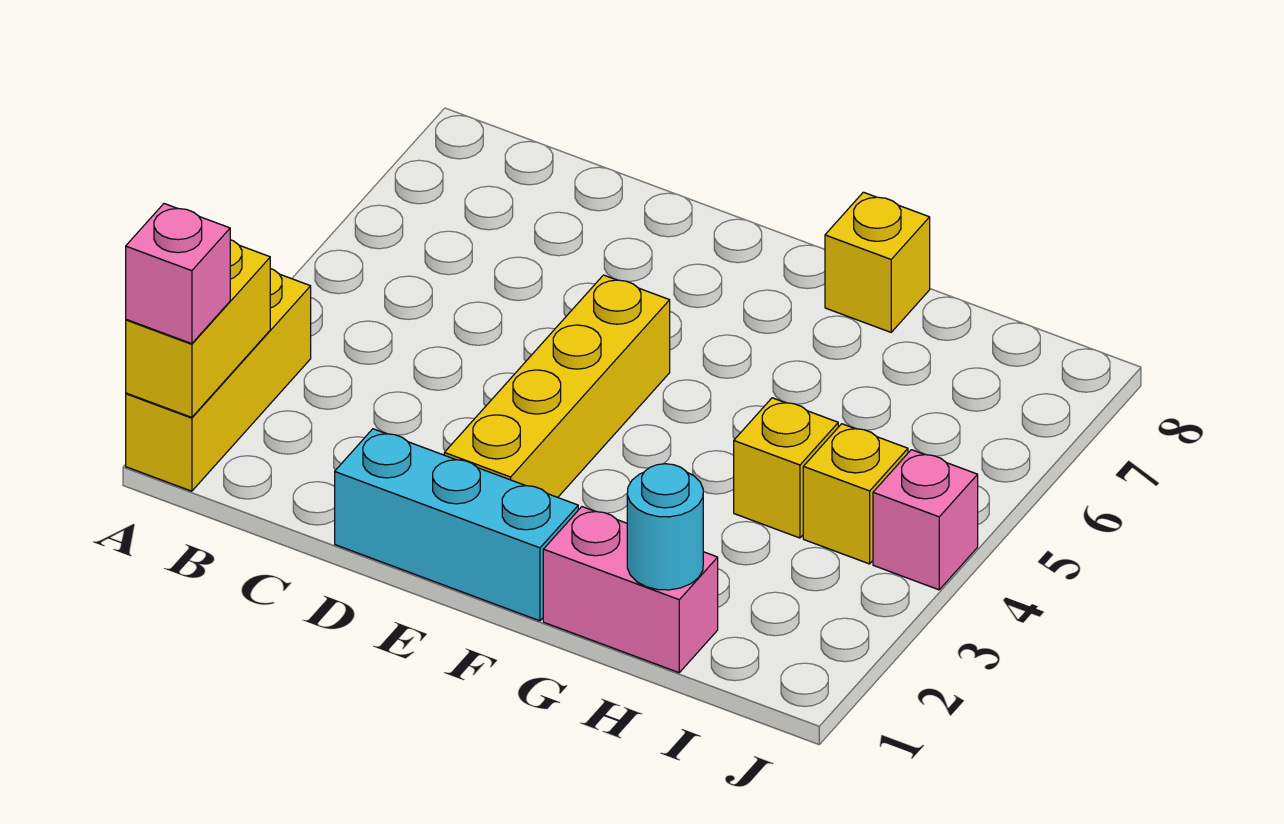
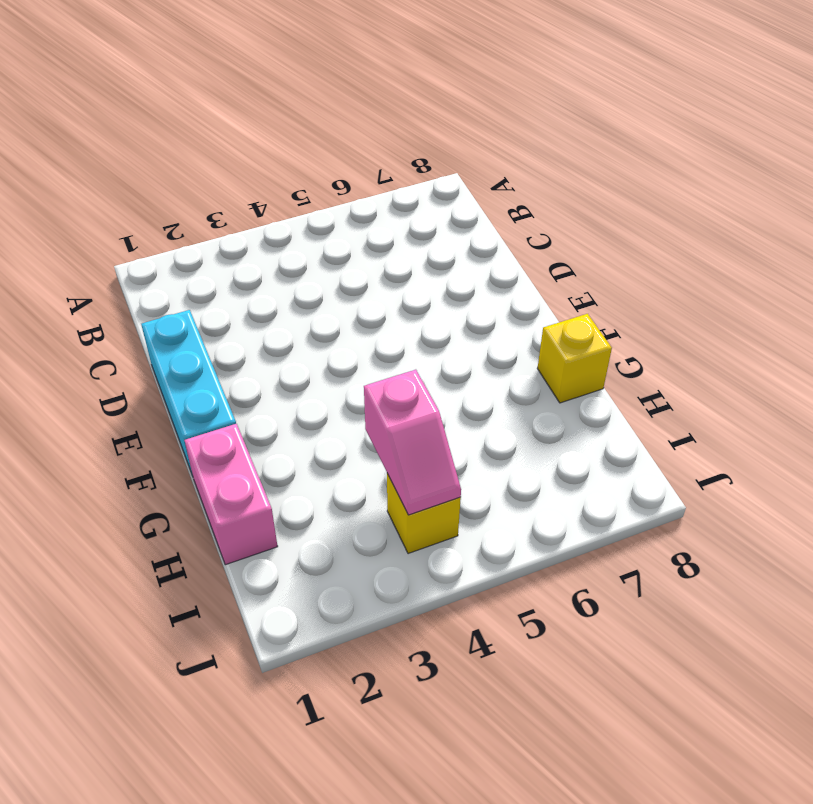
pink slope H4:I4 level 2 top H -> none
none -> yellow brick A1:A3 level 1
none -> yellow brick E2:E5 level 1

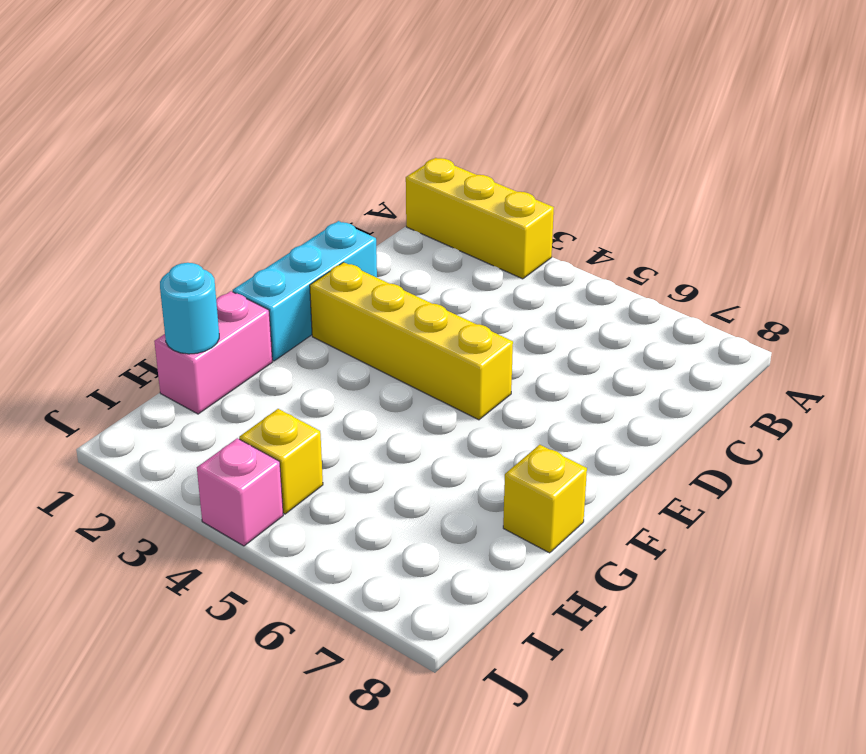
none -> yellow brick H4 level 1
none -> yellow brick A1:A2 level 2

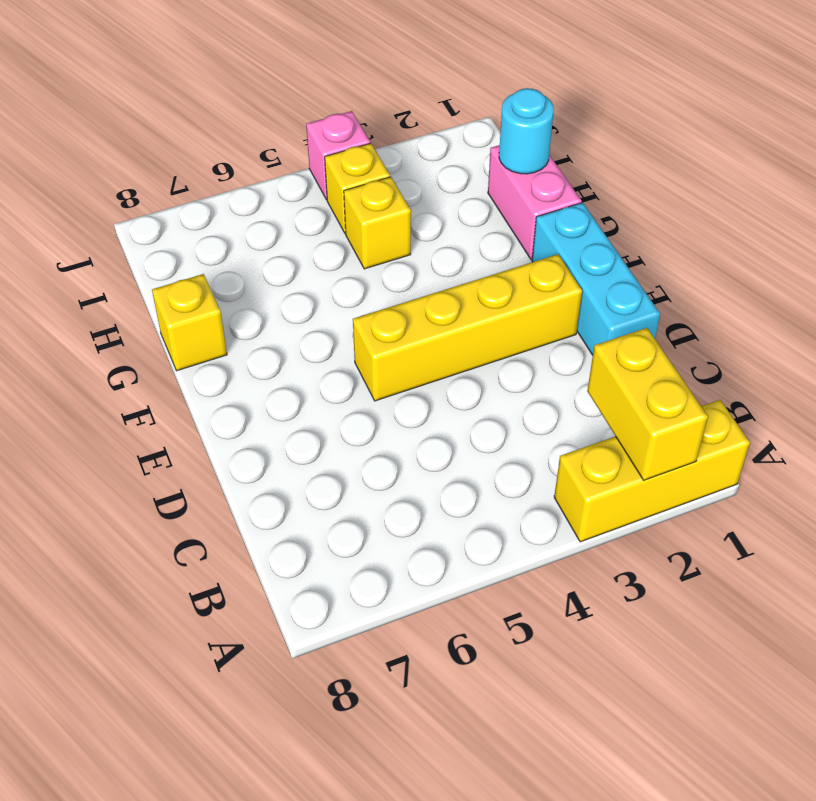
yellow brick A2:B2 level 2 -> yellow brick A1:A2 level 2
none -> pink brick A1 level 3

